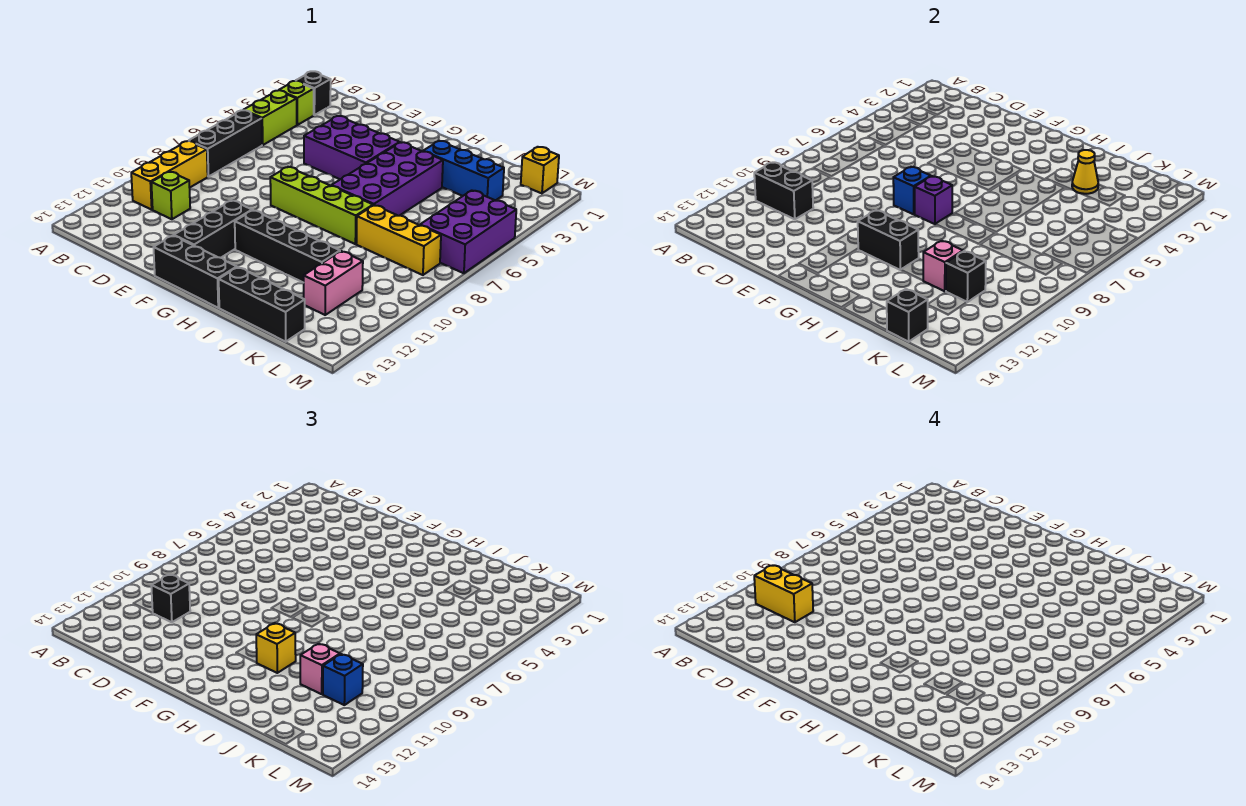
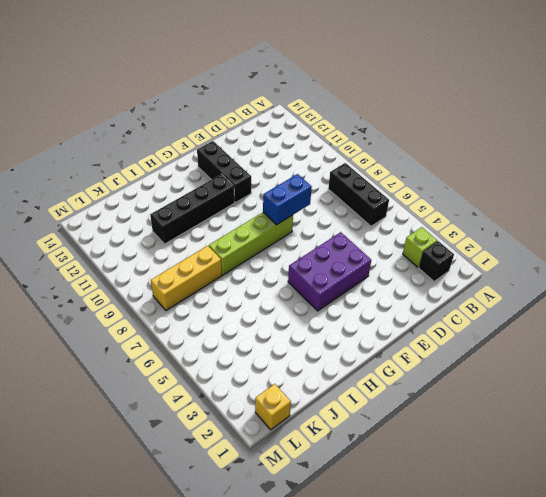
blue brick E8:F8 level 2 -> blue brick F8 level 2
none -> lime brick B4:B5 level 1
none -> yellow brick B9:B11 level 1
none -> lime brick C11 level 1
none -> black brick F14:H14 level 1

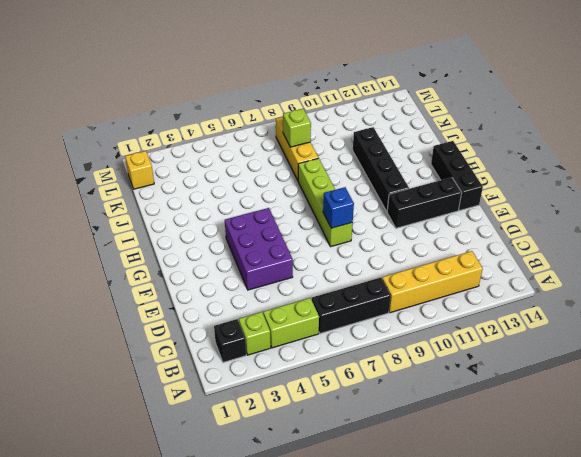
yellow brick B9:B12 level 1 -> yellow brick B9:B11 level 1
lime brick K8 level 2 -> lime brick C11 level 1
none -> purple brick H4:I7 level 1
none -> blue brick I3:K3 level 1
none -> black brick I14:K14 level 1
none -> pink brick K11:K12 level 1

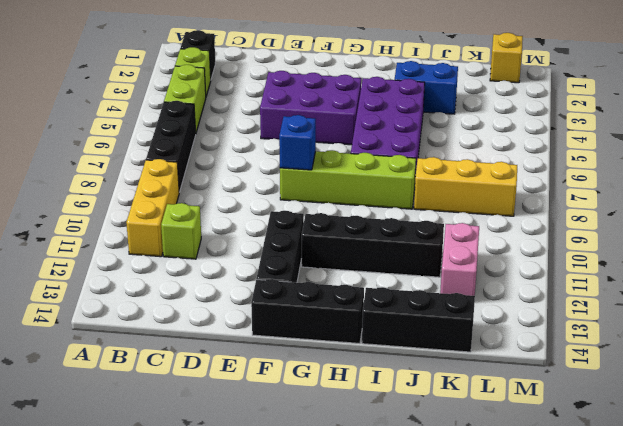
blue brick I3:J3 level 1 -> blue brick I3:K3 level 1
none -> purple brick L5:M7 level 1
none -> black brick B11:C11 level 2
none -> purple brick G8 level 2
none -> black brick G11:H11 level 2

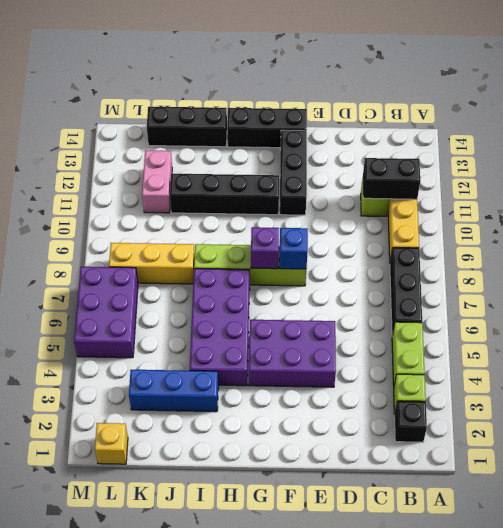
none -> black brick G11:H11 level 2
none -> yellow cone J3 level 2
none -> pink brick J11 level 2
none -> black brick K11 level 2

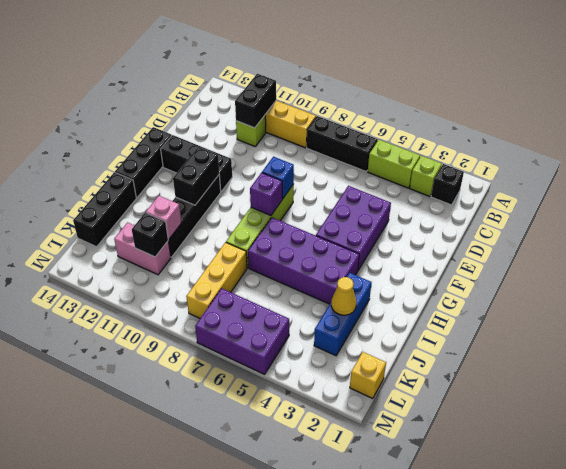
none -> black brick K14 level 2
none -> black brick C11 level 3
none -> yellow brick H11 level 3
none -> pink brick J11 level 3

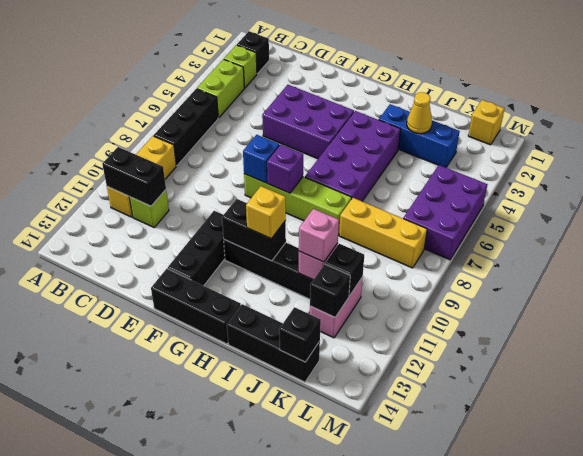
black brick K12 level 2 -> black brick C11 level 3
none -> blue brick K11 level 3
none -> yellow brick B11:C11 level 4

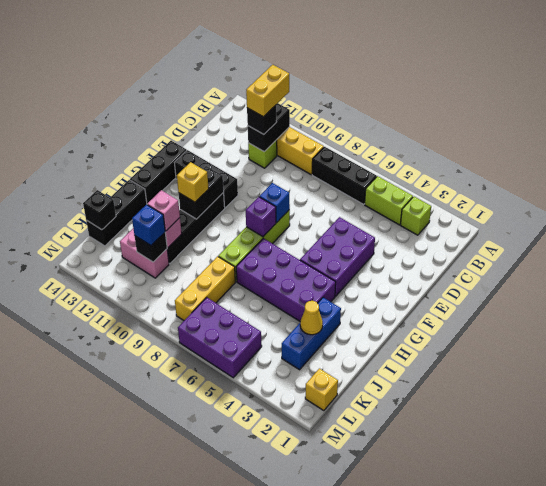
none -> black brick B2 level 1

